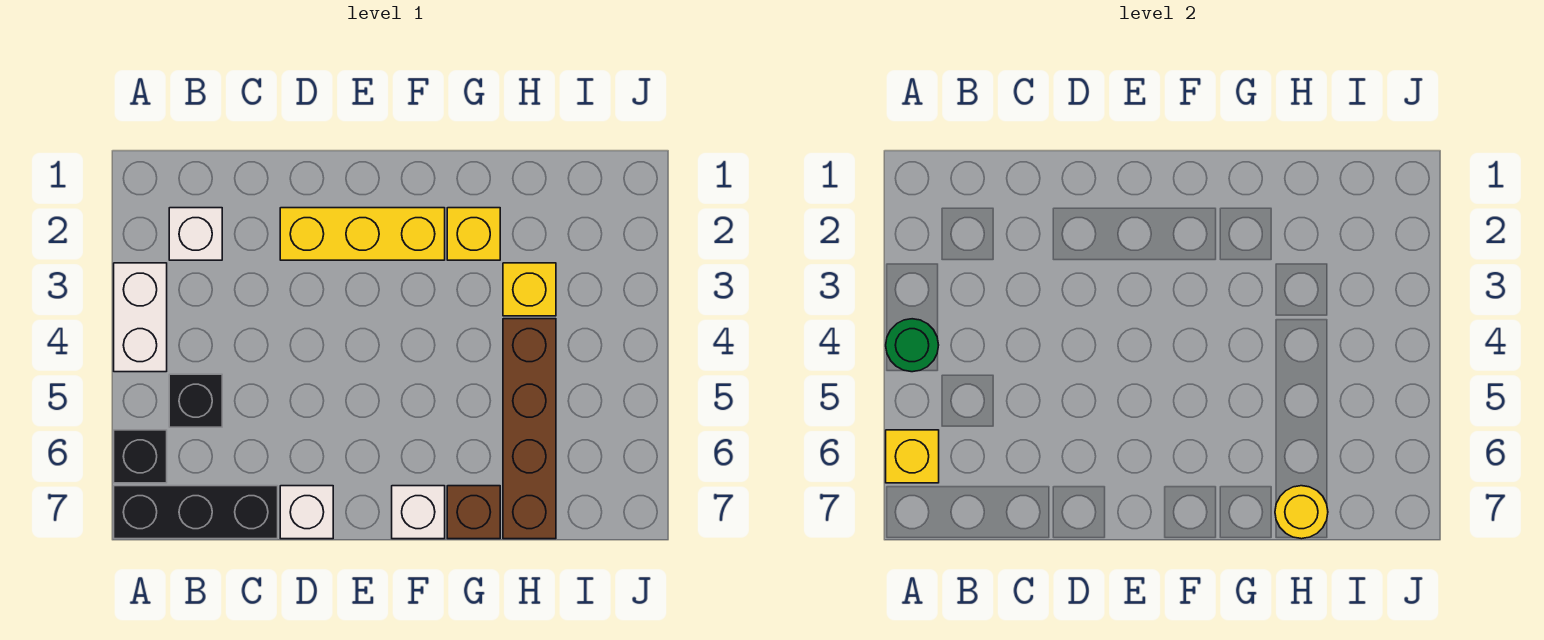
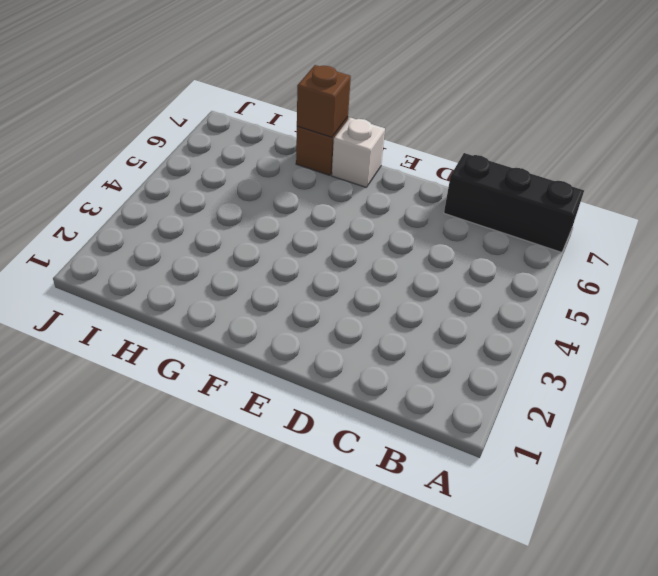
brown brick G7 level 2 -> none
none -> white brick A3:A4 level 1
none -> black brick A6 level 1
none -> white brick B2 level 1

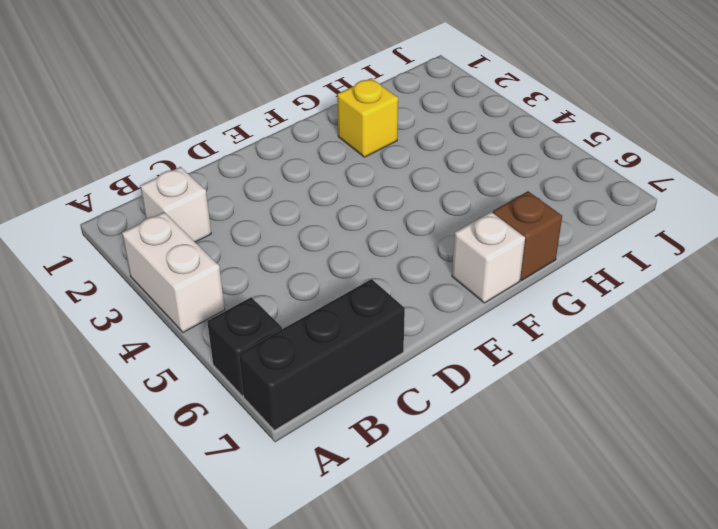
none -> black brick B5 level 1
none -> yellow brick D2:F2 level 1
none -> white brick D7 level 1

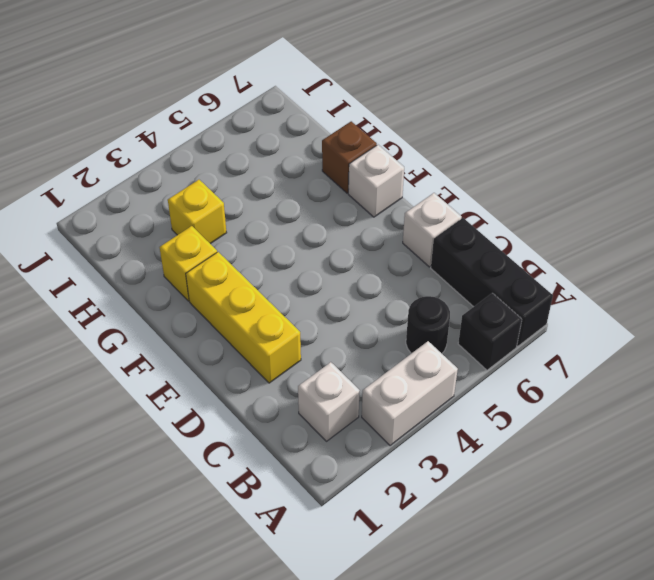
black round brick B5 level 1 -> black brick B5 level 1
none -> brown brick H4:H7 level 1
none -> green round brick A4 level 2
none -> yellow brick A6 level 2

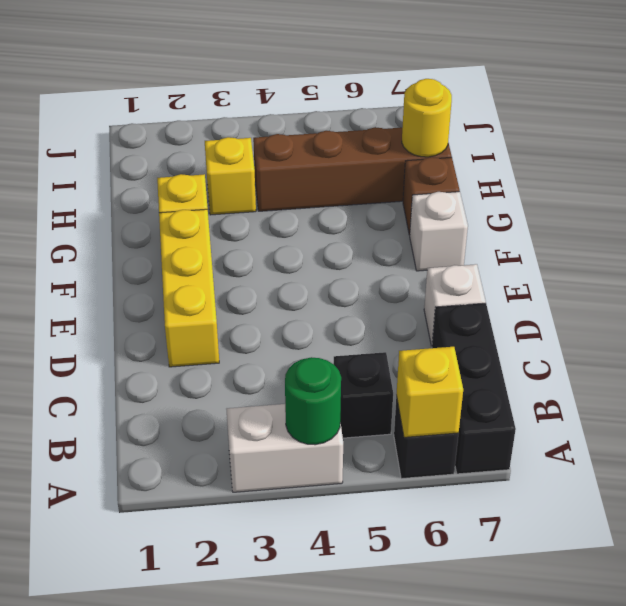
none -> white brick B2 level 1

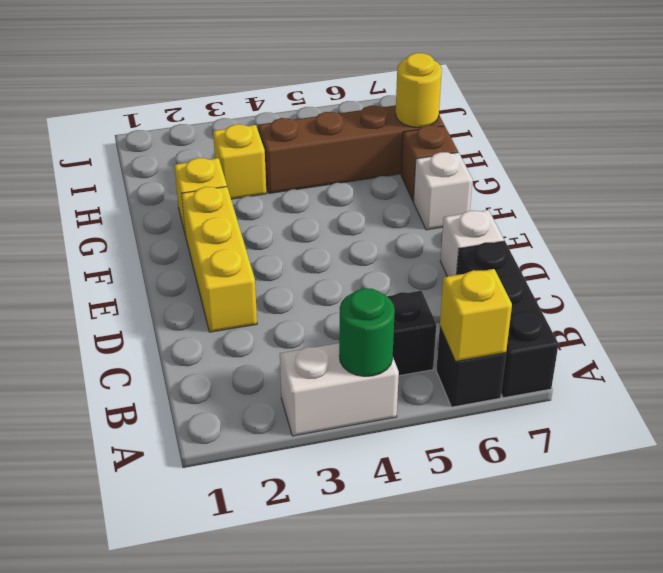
none -> white brick B2 level 1

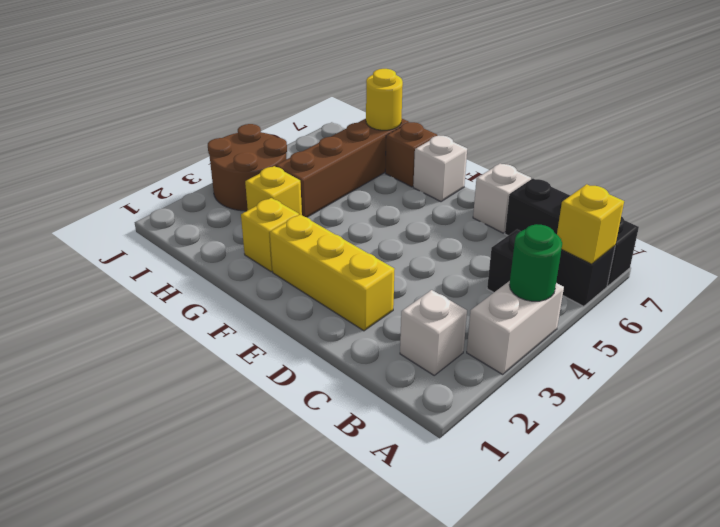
brown round brick I3:J4 level 1 -> none

